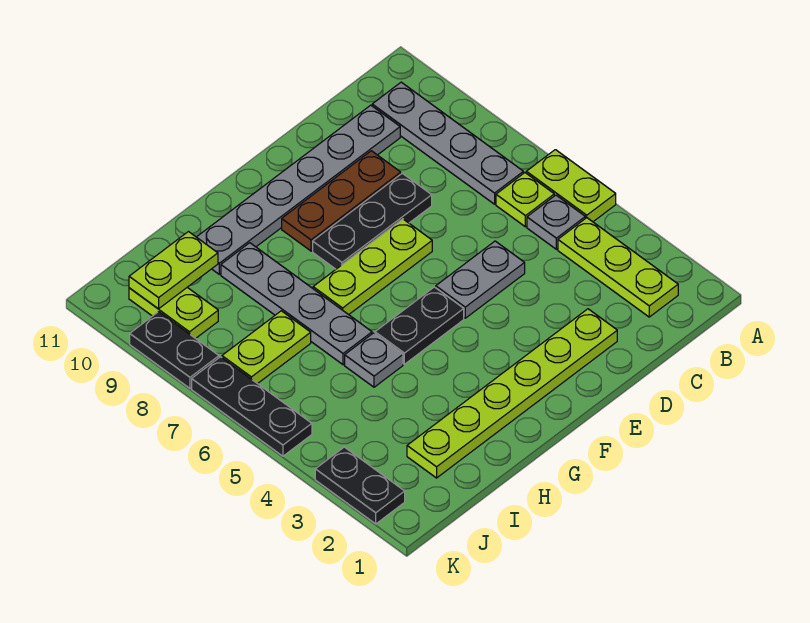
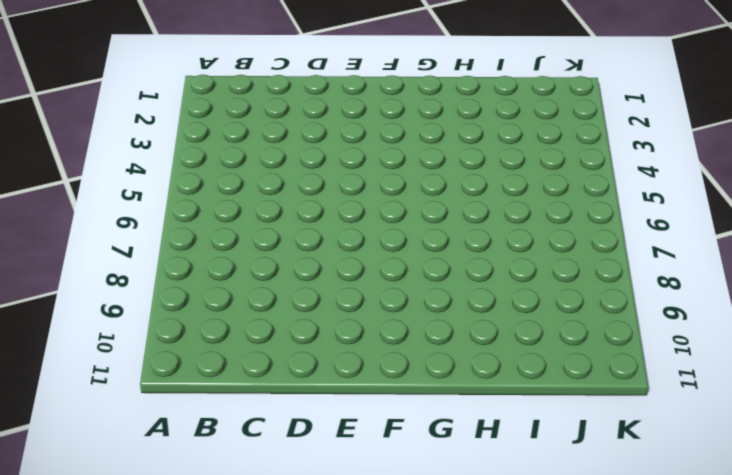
none -> lime plate A5:A6 level 1
none -> lime plate B2:B4 level 1
none -> grey plate B5 level 1

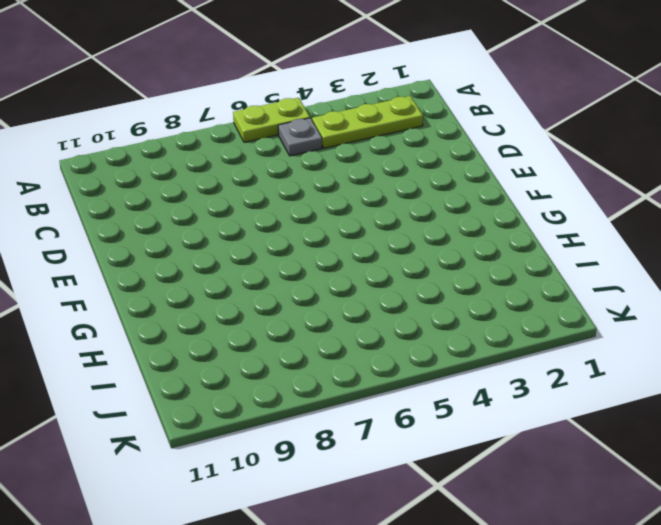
none -> lime plate B6 level 1
none -> grey plate B7:B10 level 1
none -> grey plate C10:H10 level 1

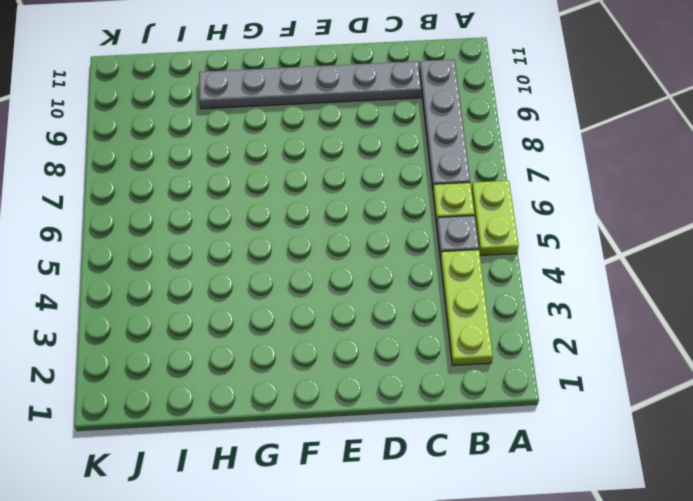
none -> lime plate D2:I2 level 1
none -> grey plate D5:E5 level 1
none -> black plate D8:F8 level 1

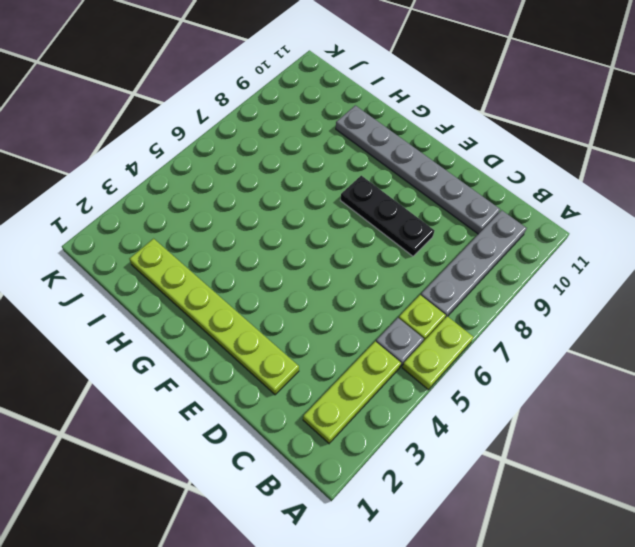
none -> grey plate D5:E5 level 1
none -> brown plate D9:F9 level 1
none -> lime plate E7:G7 level 1

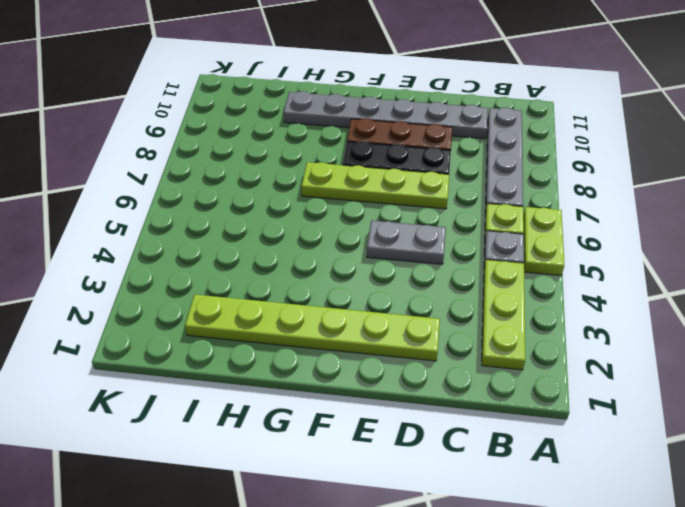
lime plate D7:G7 level 1 -> lime plate E7:G7 level 1
none -> black plate F5:G5 level 1
none -> grey plate H5 level 1
none -> grey plate H6:H9 level 1

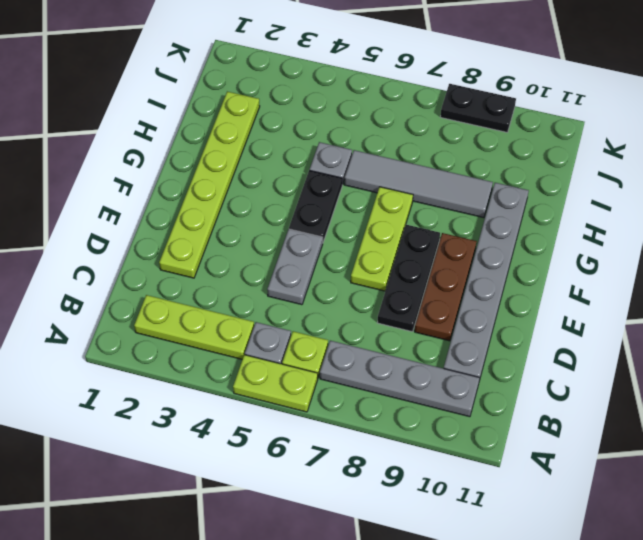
grey tile H6:H9 level 1 -> grey plate H6:H9 level 1
none -> lime plate I7:J7 level 1
none -> lime plate J9:J10 level 1
none -> black plate K2:K3 level 1

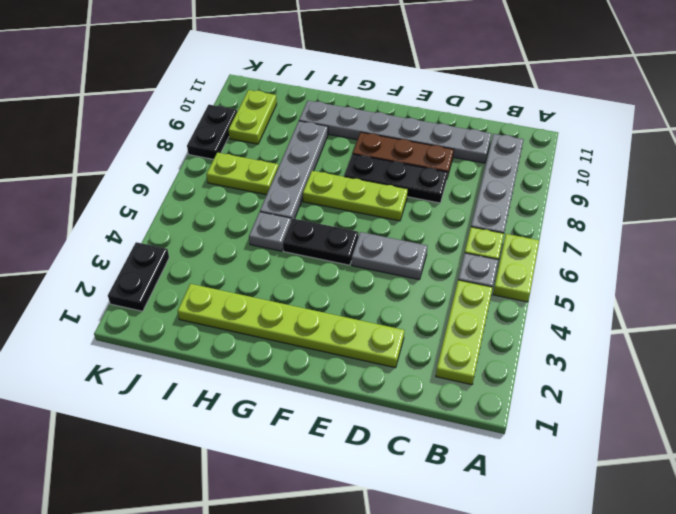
none -> black plate K5:K7 level 1
none -> lime plate I10:J10 level 2

